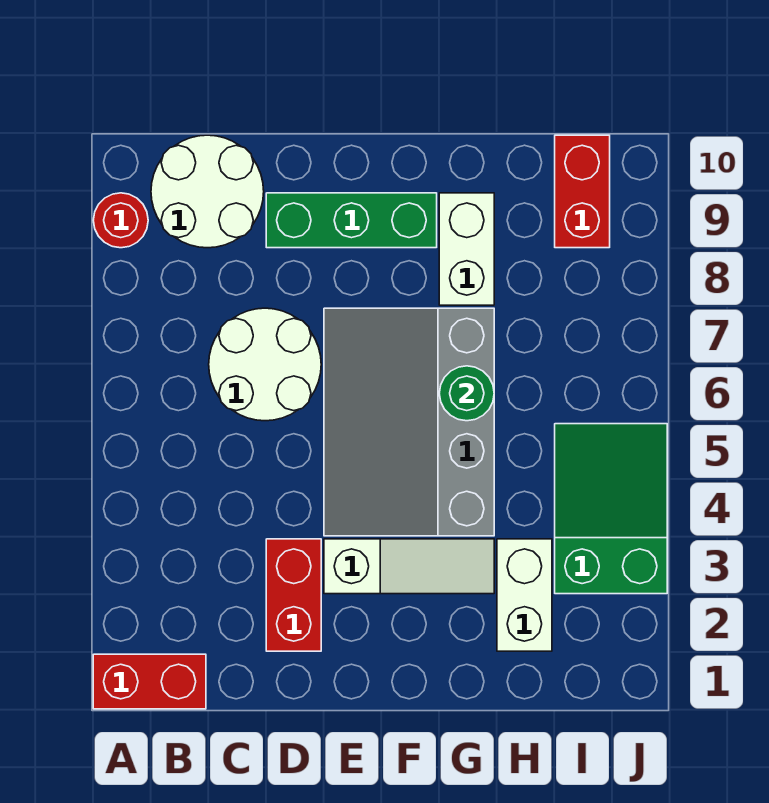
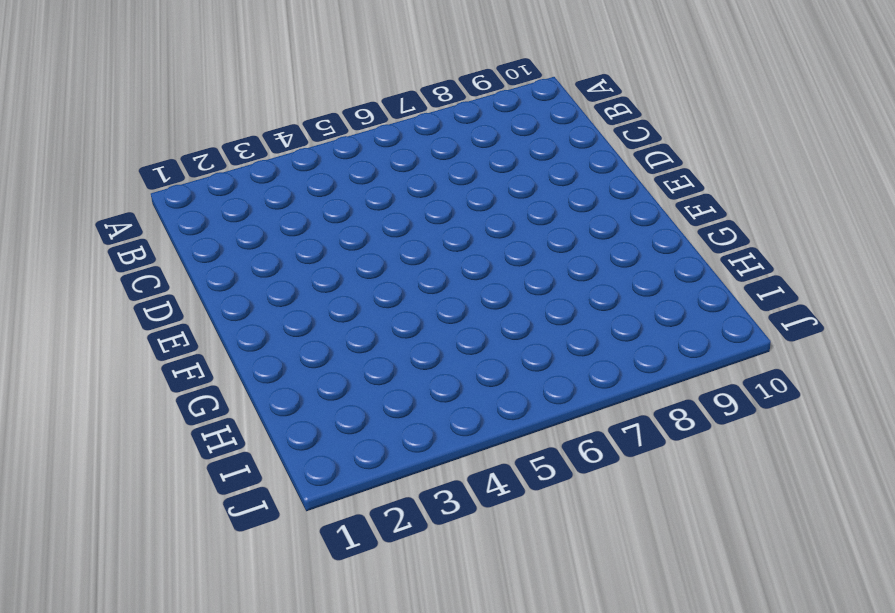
none -> red brick A1:B1 level 1
none -> red round brick A9 level 1
none -> white round brick B9:C10 level 1

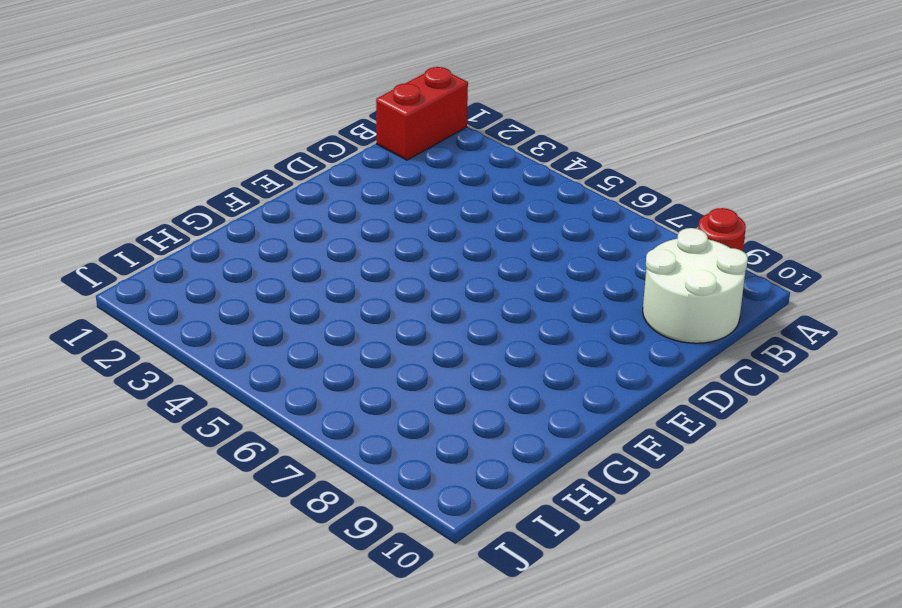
none -> white round brick C6:D7 level 1
none -> red brick D2:D3 level 1
none -> green brick D9:F9 level 1

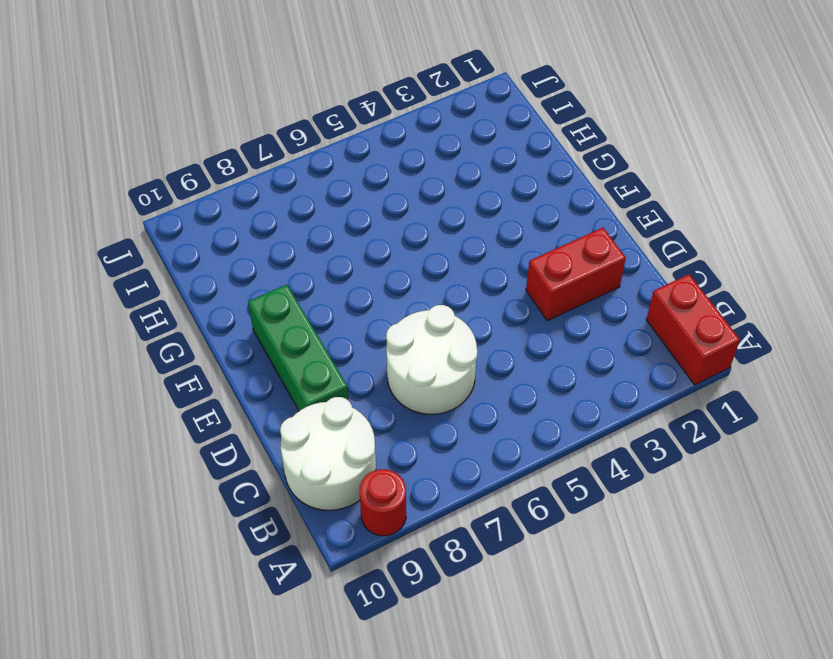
none -> white slope E3:G3 level 1 top E
none -> grey slope E4:G7 level 1 top G
none -> white brick G8:G9 level 1

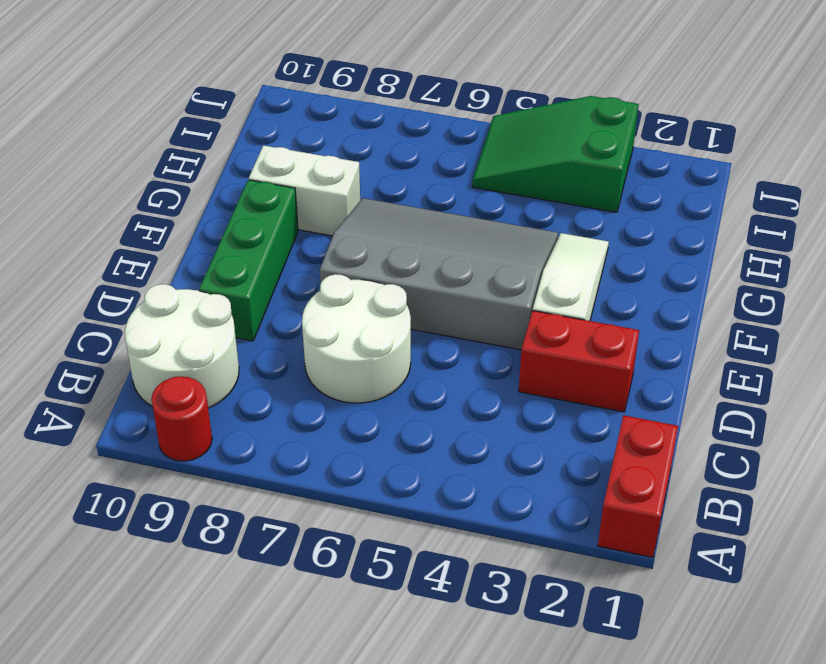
grey slope E4:G7 level 1 top E -> grey slope E4:G7 level 1 top G
none -> white brick H2:H3 level 1
none -> red brick I9:I10 level 1
none -> green round brick G6 level 2

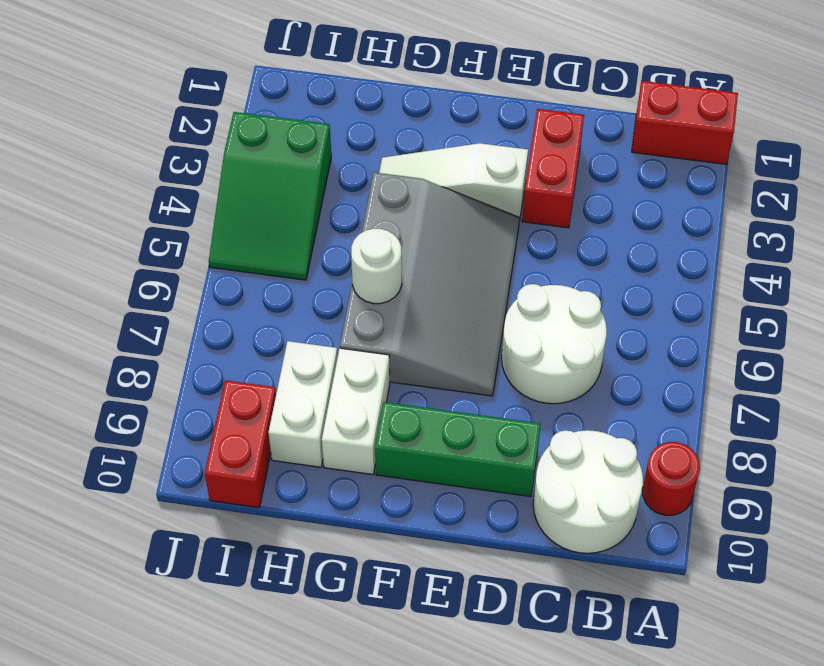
white round brick G6 level 2 -> green round brick G6 level 2
white brick H8:H9 level 1 -> white brick H2:H3 level 1

